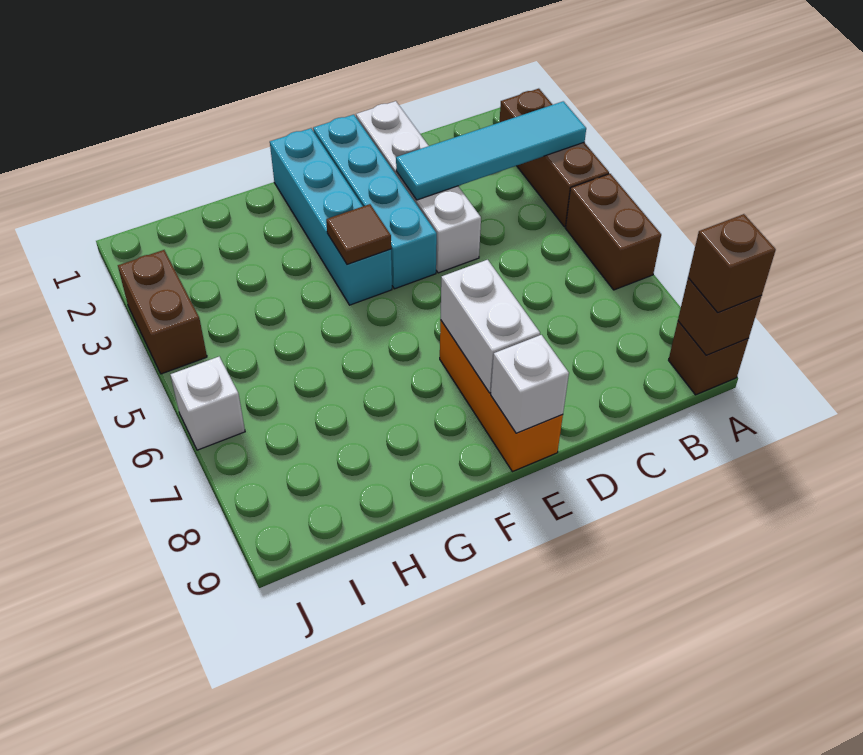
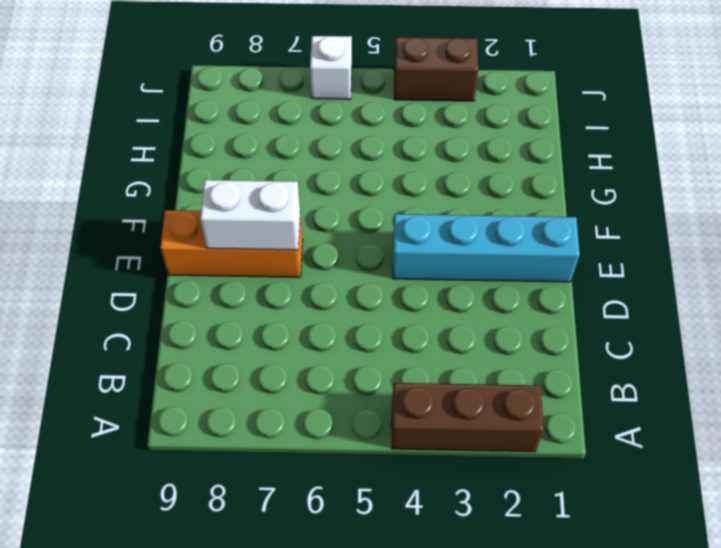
none -> brown brick A5:A6 level 1
none -> brown brick A9 level 1
none -> white brick D1:D4 level 1

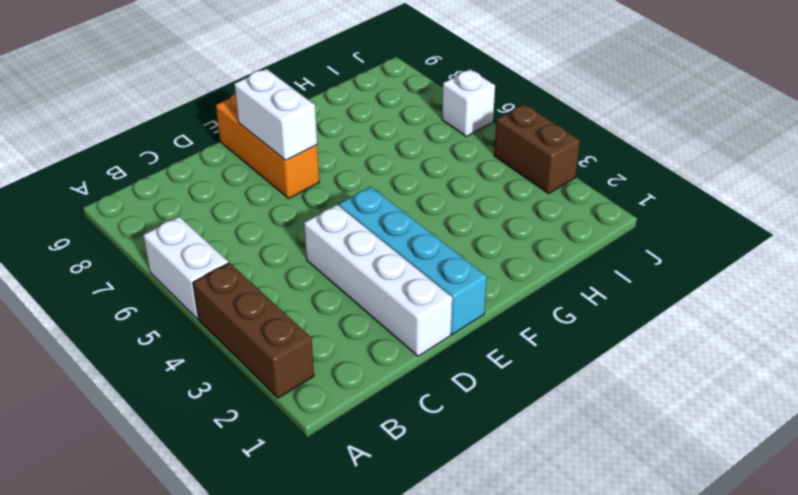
white brick A5:A6 level 1 -> brown brick A5:A6 level 1
none -> brown brick A9 level 1
none -> cyan brick F1:F4 level 1
none -> cyan tile A3:D3 level 2

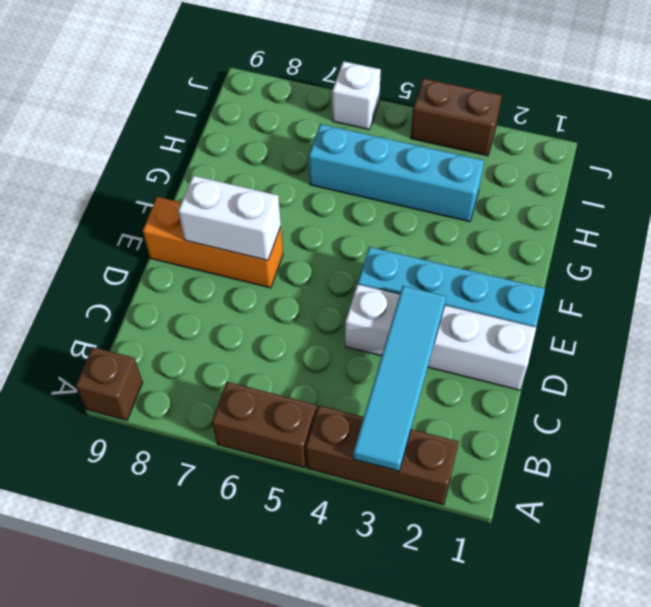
cyan brick H3:H6 level 1 -> cyan brick F1:F4 level 1
none -> brown brick A9 level 2
none -> white brick E9 level 2
none -> brown tile F4 level 2

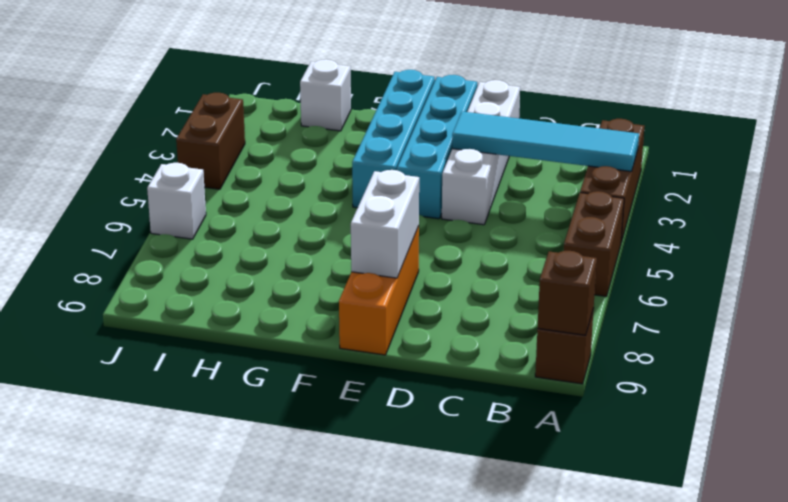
white brick H1 level 1 -> white brick E9 level 2
none -> brown tile F4 level 2
none -> brown brick A9 level 3

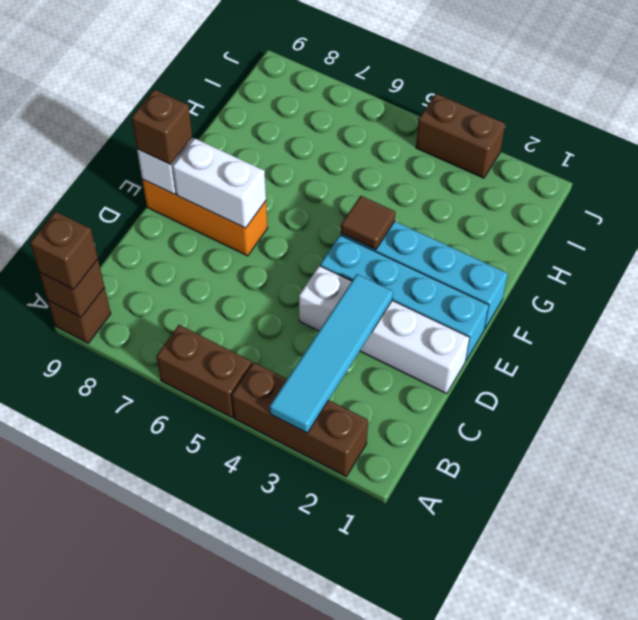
brown brick E9 level 3 -> none
none -> white brick J6 level 1

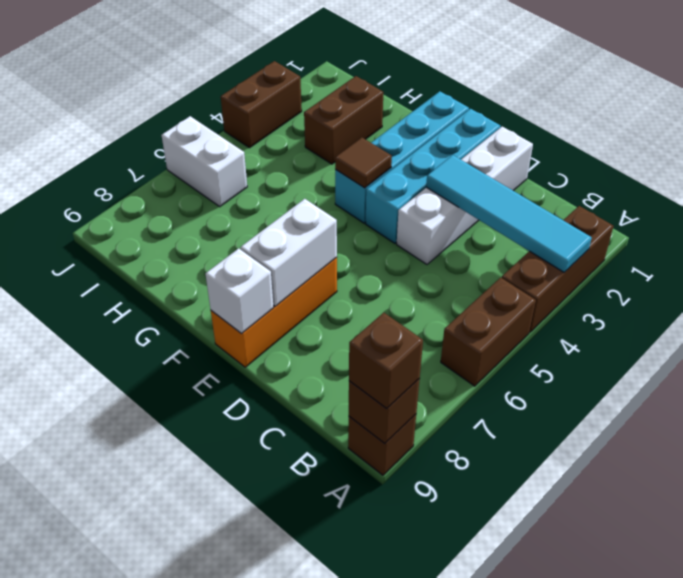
brown brick H2:H3 level 1 -> none
white brick I6:J6 level 1 -> white brick J6 level 1

